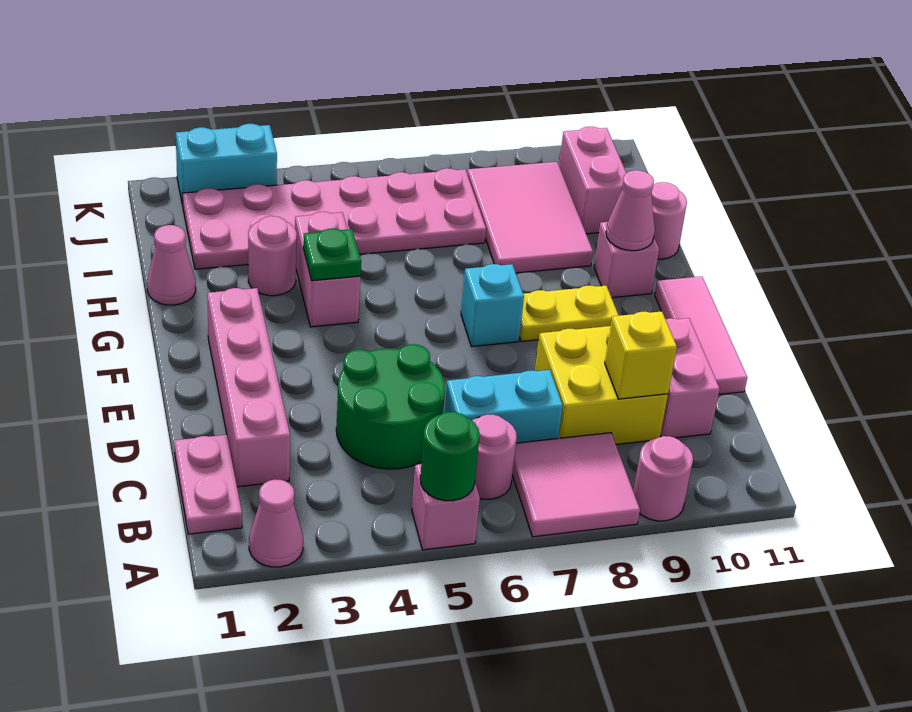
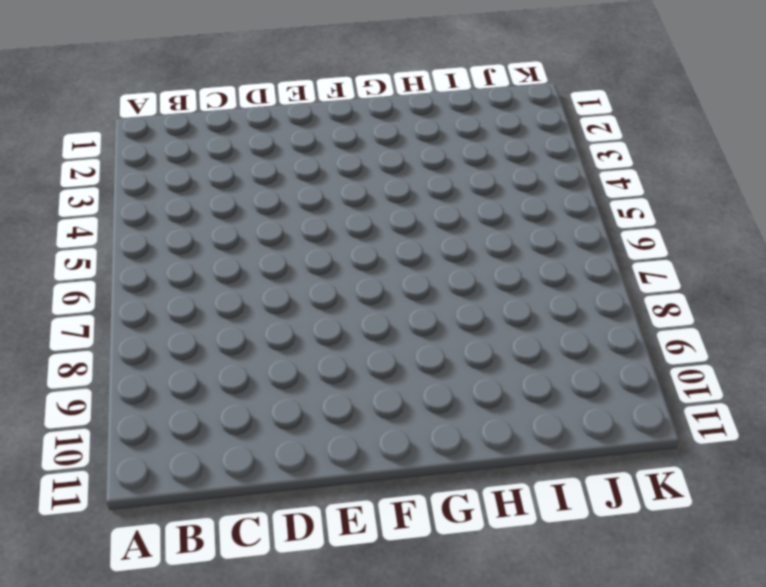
none -> pink cone A2 level 1
none -> pink brick A5 level 1
none -> pink tile A7:B8 level 1

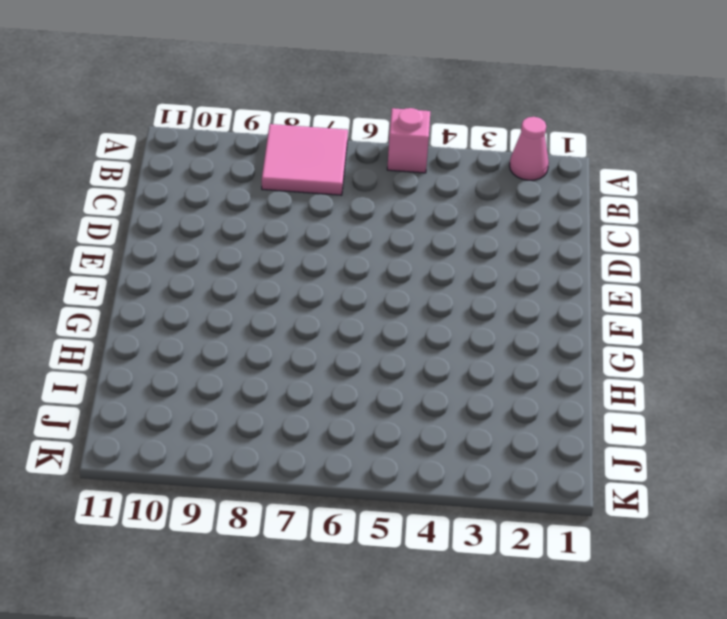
none -> pink round brick A9 level 1
none -> pink plate B1:C1 level 1
none -> pink round brick B6 level 1

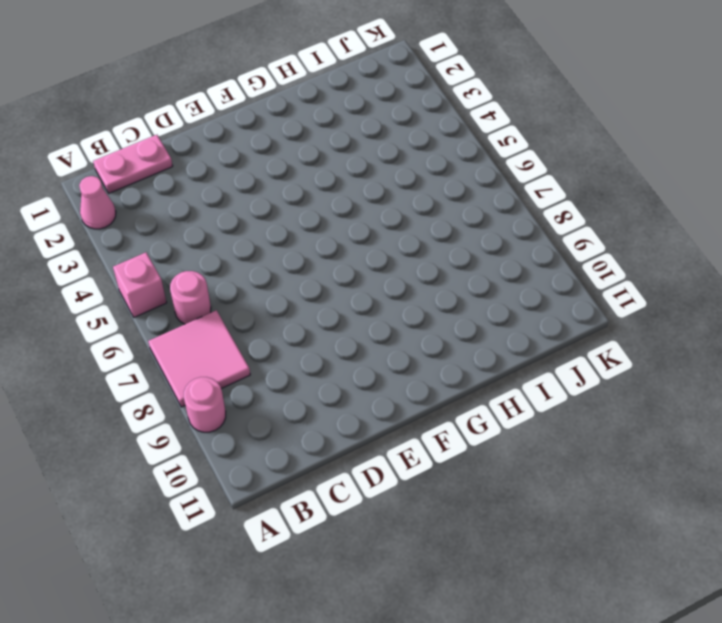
none -> pink brick C2:F2 level 1
none -> green round brick C4:D5 level 1
none -> cyan brick C6:C7 level 1

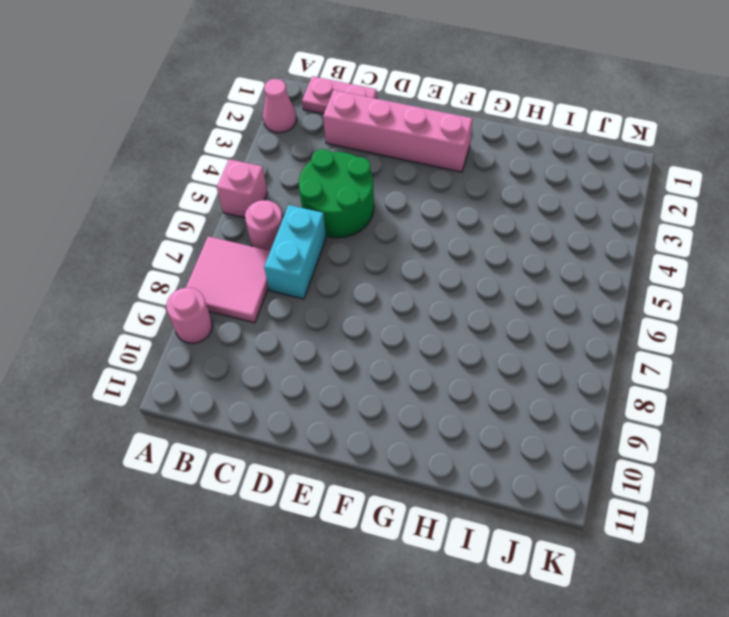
none -> yellow brick C8:D9 level 1
none -> pink brick C10:D10 level 1
none -> pink tile D11:F11 level 1

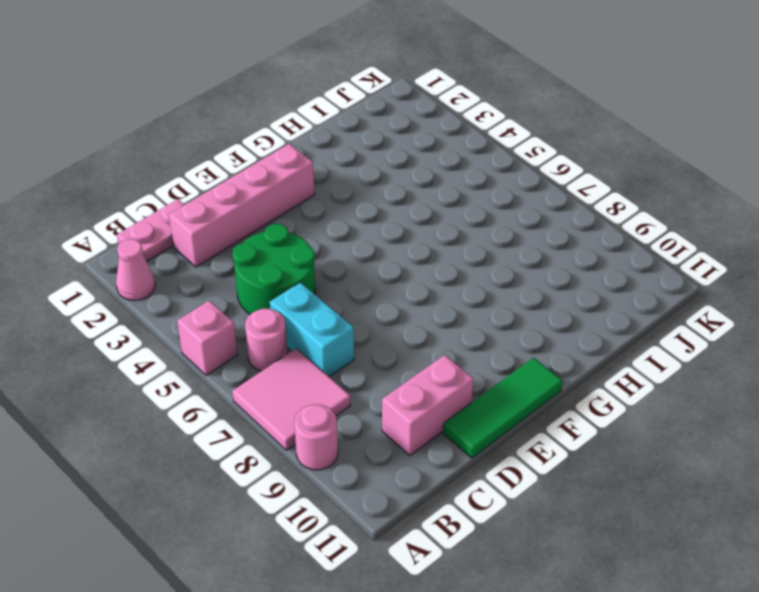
green tile D11:F11 level 1 -> pink tile D11:F11 level 1
none -> yellow brick C8:D9 level 1
none -> cyan brick F7 level 1
none -> yellow plate F8:F9 level 1

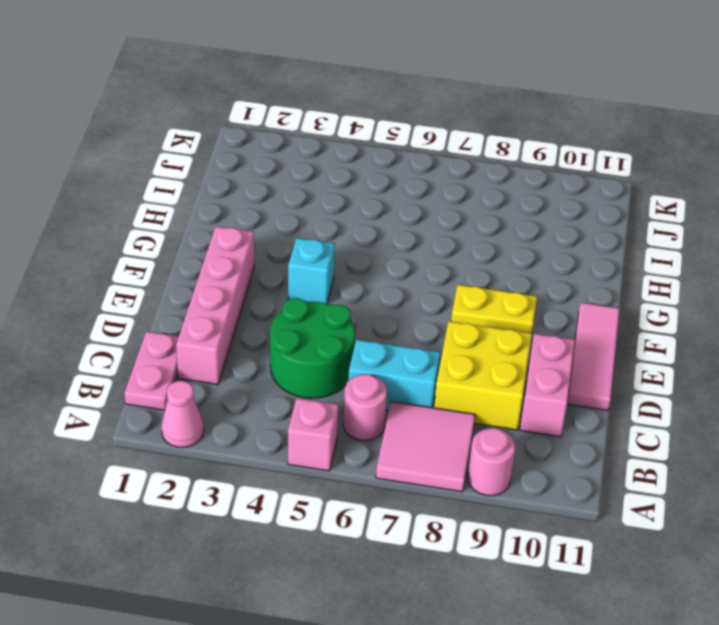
cyan brick F4 level 1 -> cyan brick F7 level 1
none -> pink brick G4:H4 level 1
none -> pink brick G10 level 1
none -> pink cone H1 level 1

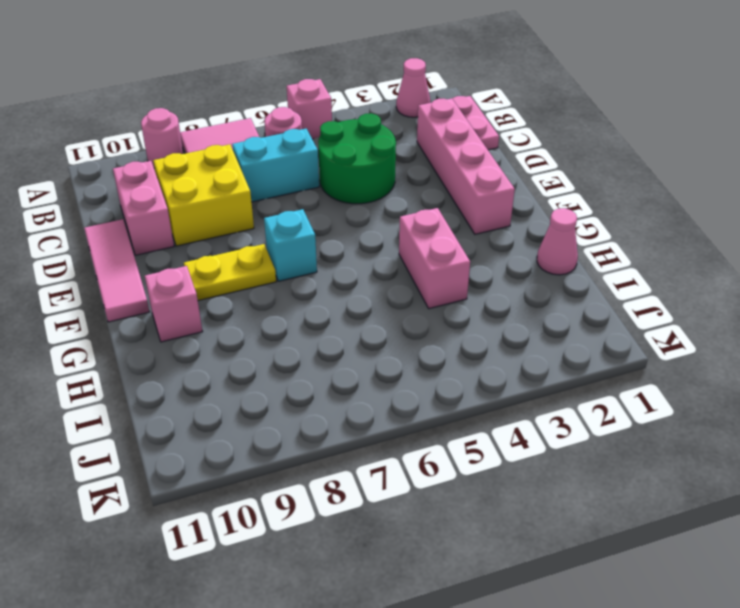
none -> pink round brick H3 level 1
none -> pink tile H8:J9 level 1
none -> pink round brick H11 level 1

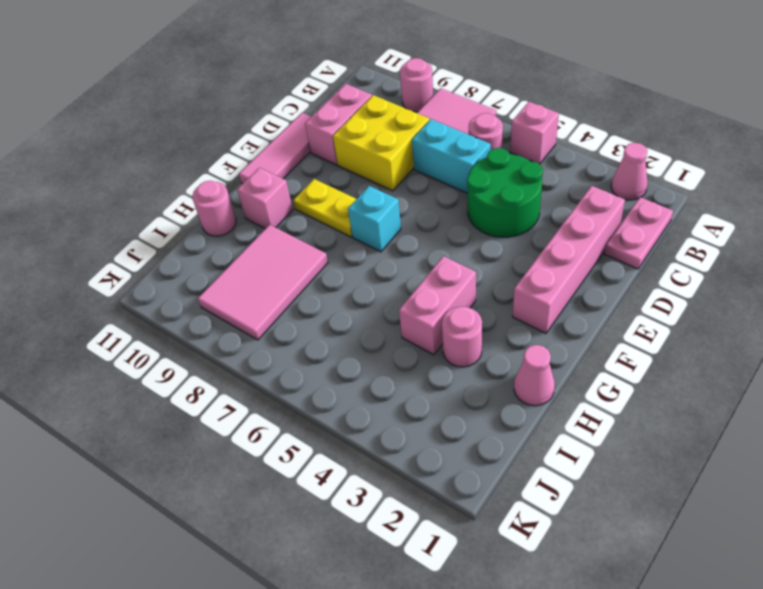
none -> pink plate I2:J7 level 1
none -> pink brick I10:J10 level 1
none -> cyan brick K2:K3 level 1

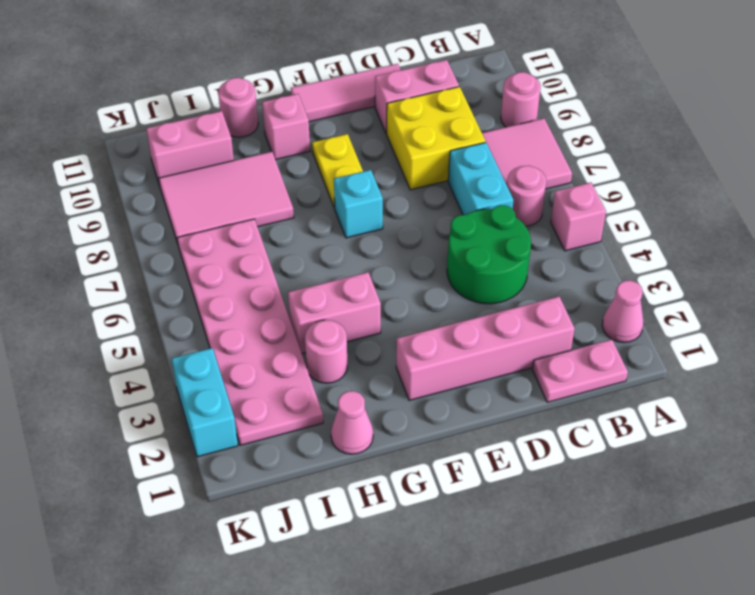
none -> green round brick A5 level 2
none -> yellow brick C9 level 2
none -> green plate G4 level 2

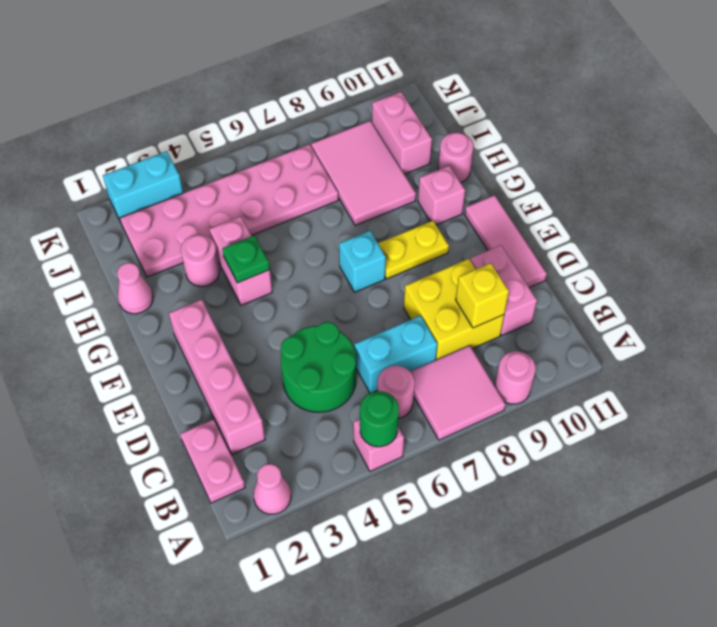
none -> pink cone G10 level 2

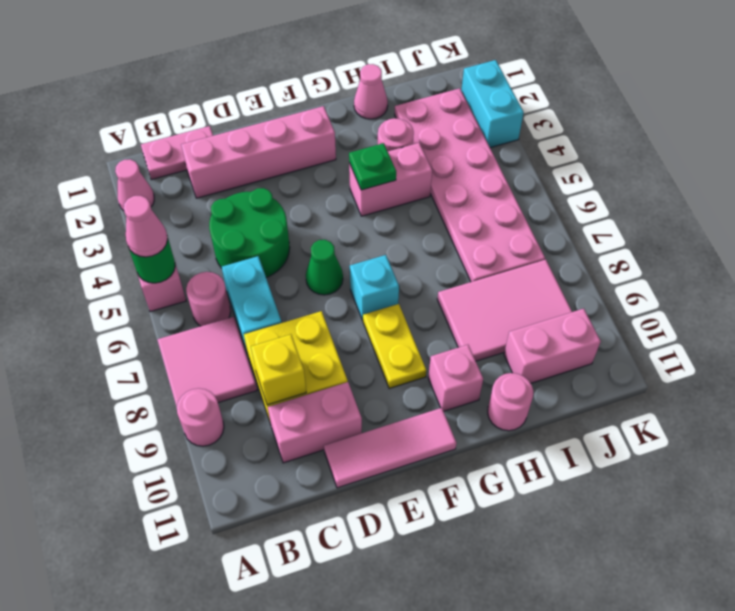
pink cone A5 level 3 -> pink cone G10 level 2
green cone E6 level 1 -> none

